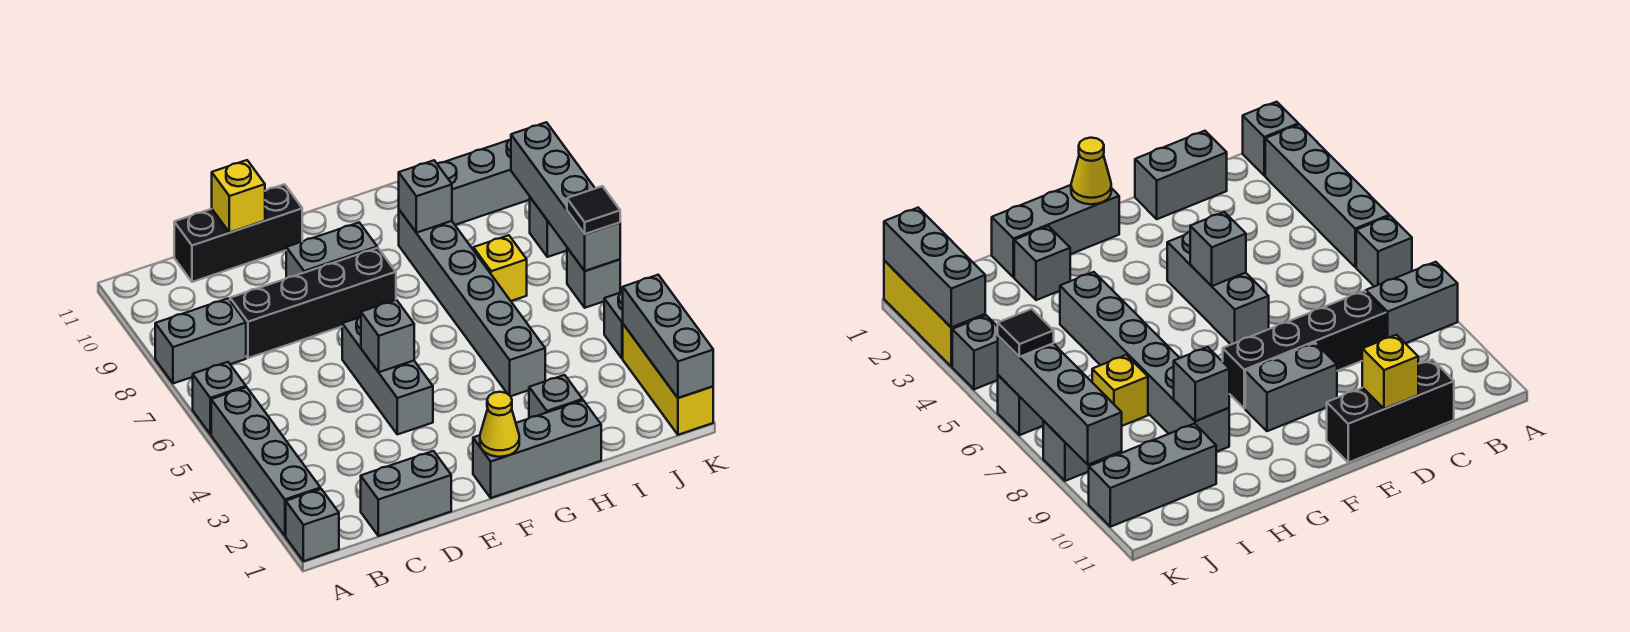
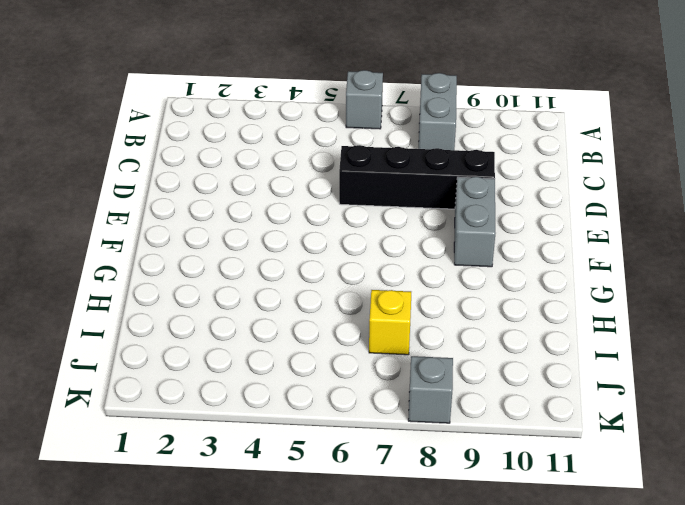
black brick D6:D9 level 1 -> black brick C8:F8 level 1
none -> grey brick A1 level 1
none -> grey brick A2:A5 level 1
none -> grey brick C1:D1 level 1

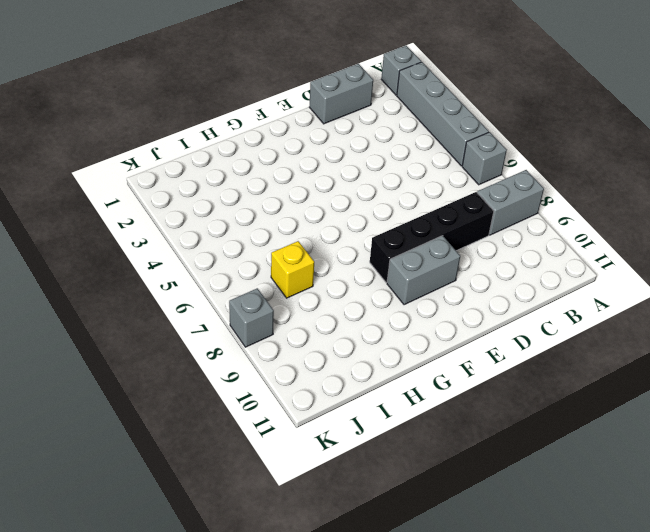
none -> black brick C11:E11 level 1
none -> grey brick E4:E6 level 1
none -> grey brick F1:H1 level 1

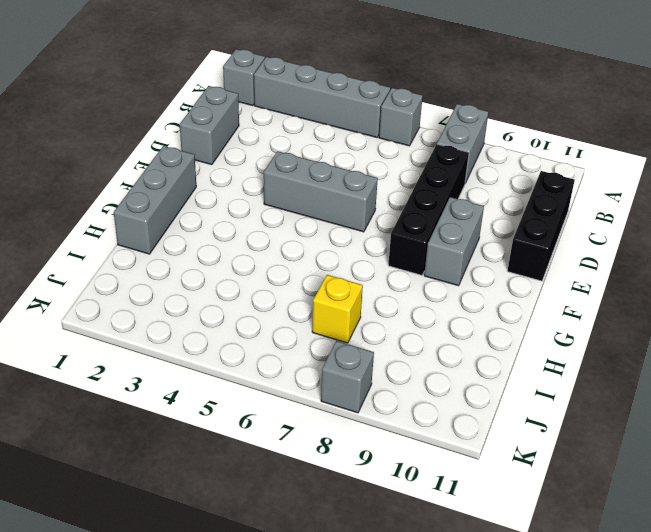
none -> grey brick H2 level 1
none -> grey brick H4:H9 level 1
none -> grey brick I10:K10 level 1

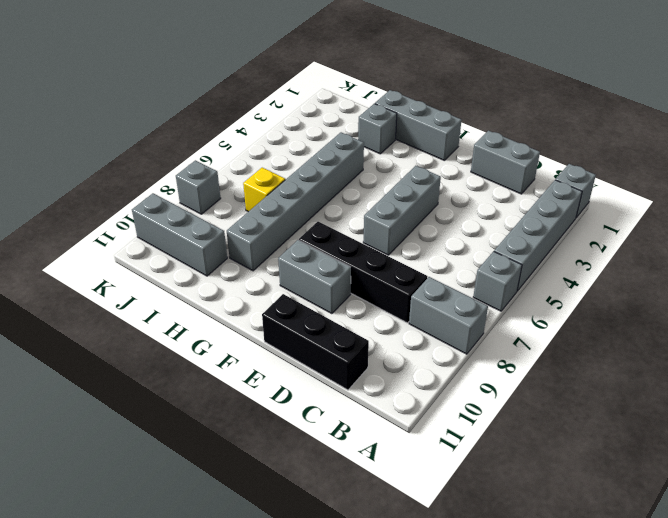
none -> yellow brick K1:K3 level 1
none -> grey brick K4 level 1
none -> grey brick K6 level 1

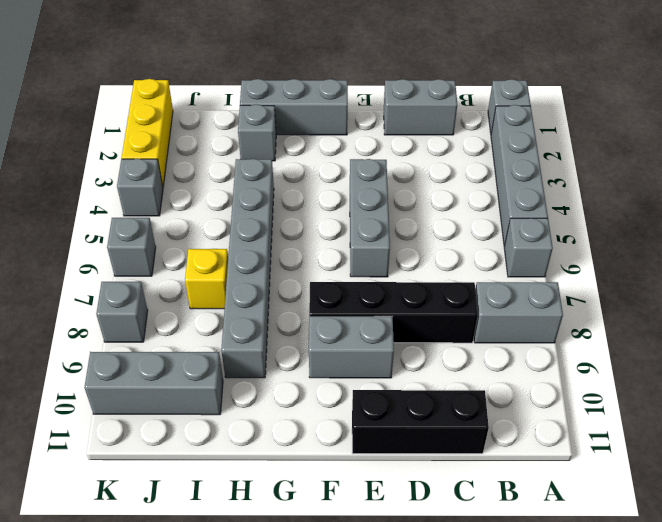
none -> yellow brick D11 level 2
none -> grey brick E5 level 2
none -> yellow cone F1 level 2

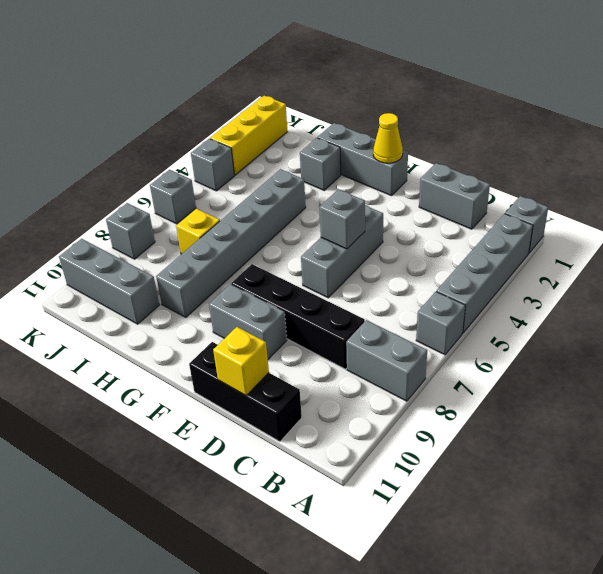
none -> grey brick H9 level 2
none -> grey brick K1:K3 level 2
none -> grey brick K6:K9 level 2

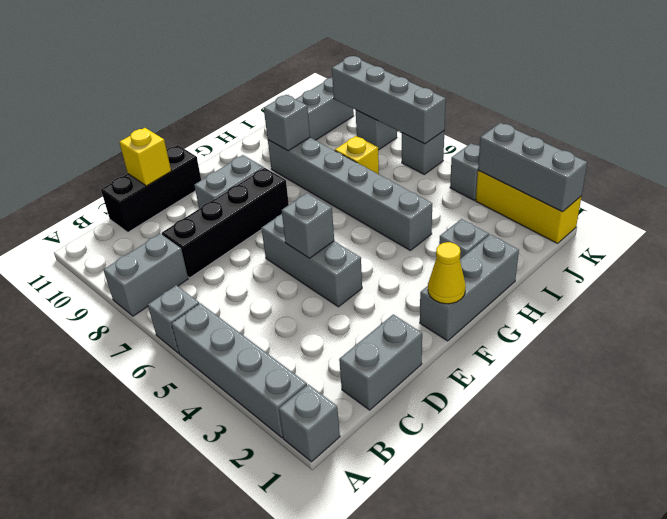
none -> black tile K6 level 3

